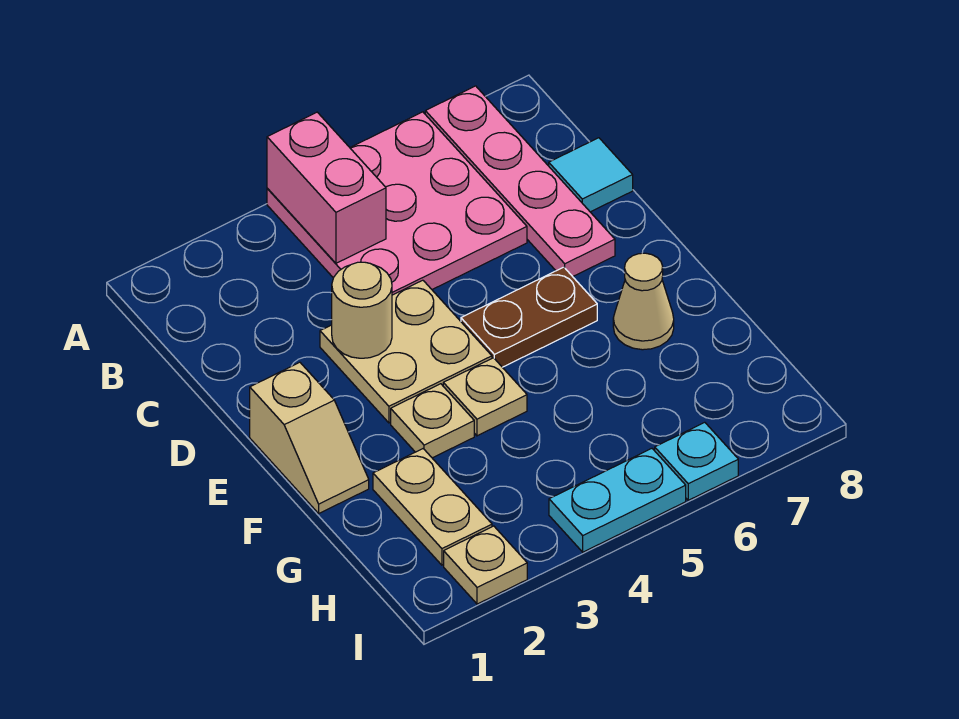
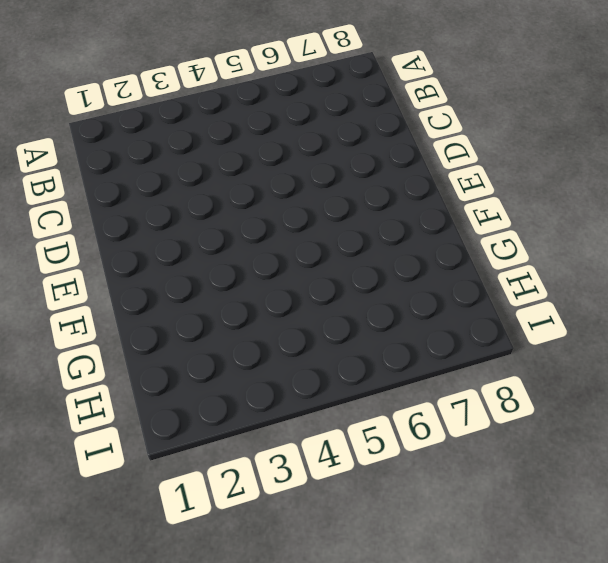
none -> pink plate A4:C6 level 1
none -> pink plate A7:D7 level 1
none -> cyan tile C8 level 1

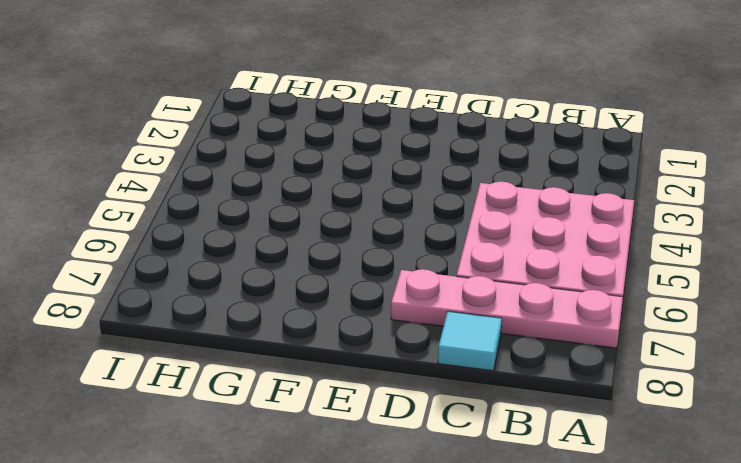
none -> tan plate D3:E4 level 1
none -> tan slope E1:F1 level 1 top E
none -> brown plate E5:E6 level 1

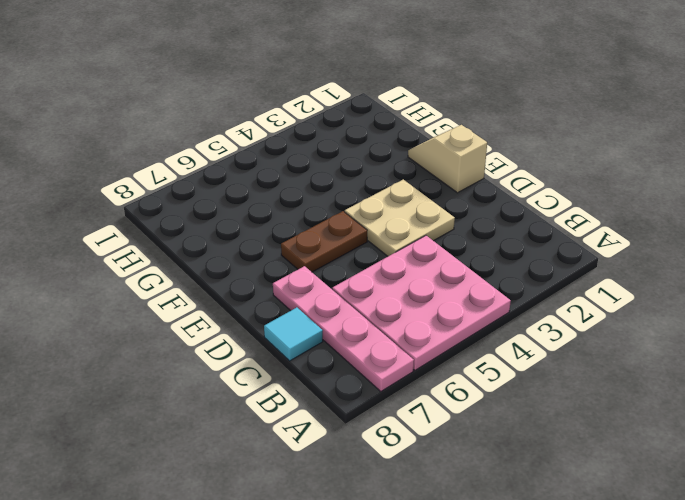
none -> tan plate F3 level 1
none -> tan plate F4 level 1
none -> tan cone F7 level 1

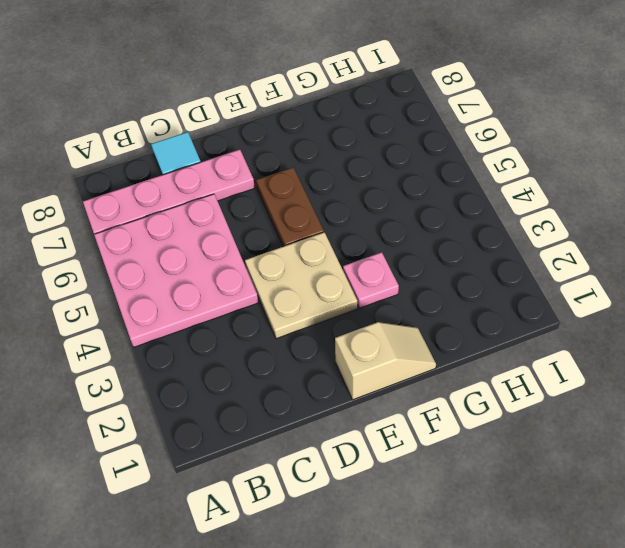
pink plate F3 level 1 -> tan plate F3 level 1
none -> tan plate F4 level 1
none -> tan cone F7 level 1
none -> tan plate G2:H2 level 1

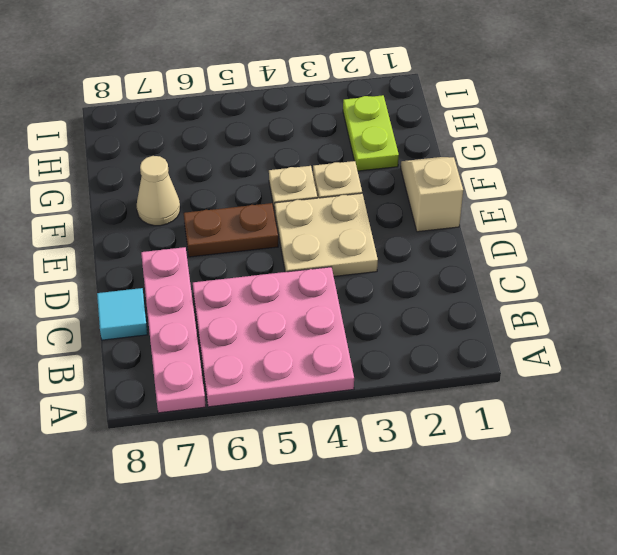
lime plate G2:H2 level 1 -> tan plate G2:H2 level 1
none -> tan plate I2 level 1
none -> cyan plate I4:I5 level 1
none -> cyan plate I6 level 1

